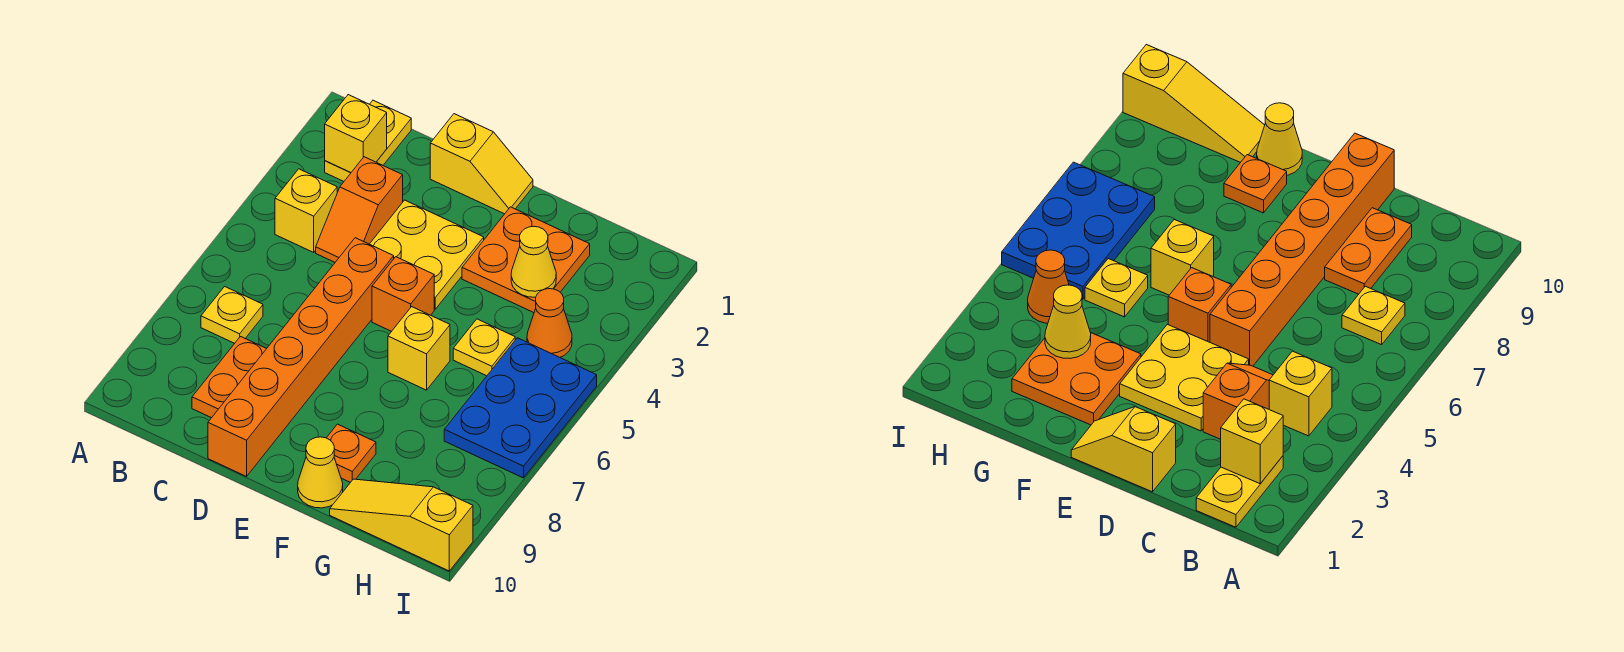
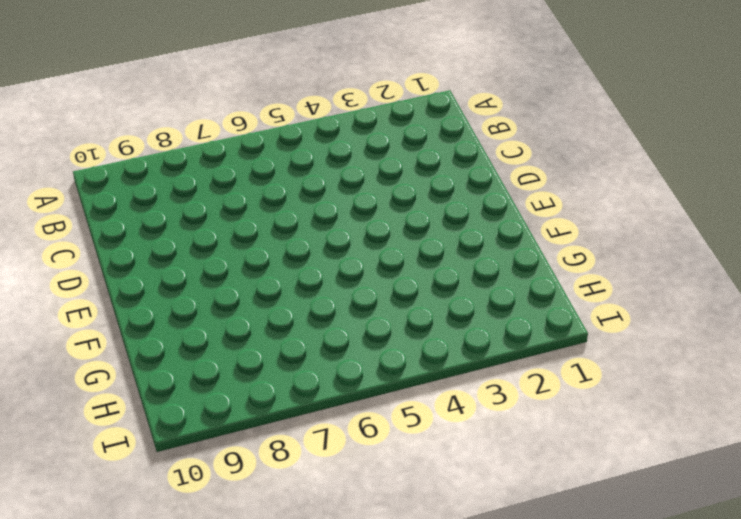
none -> yellow plate B1:B2 level 1
none -> yellow brick B4 level 1
none -> yellow plate B7 level 1

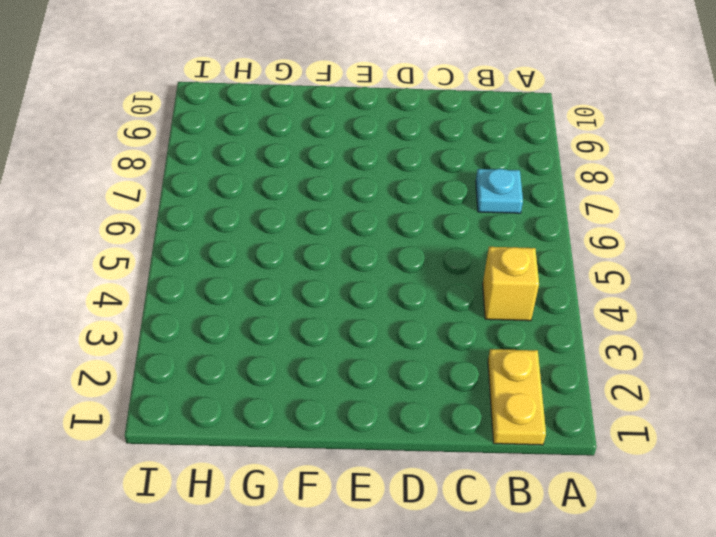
cyan plate B7 level 1 -> yellow plate B7 level 1
none -> orange slope C3:C4 level 1 top 3
none -> orange plate C8:C9 level 1
none -> yellow slope D1:E1 level 1 top D

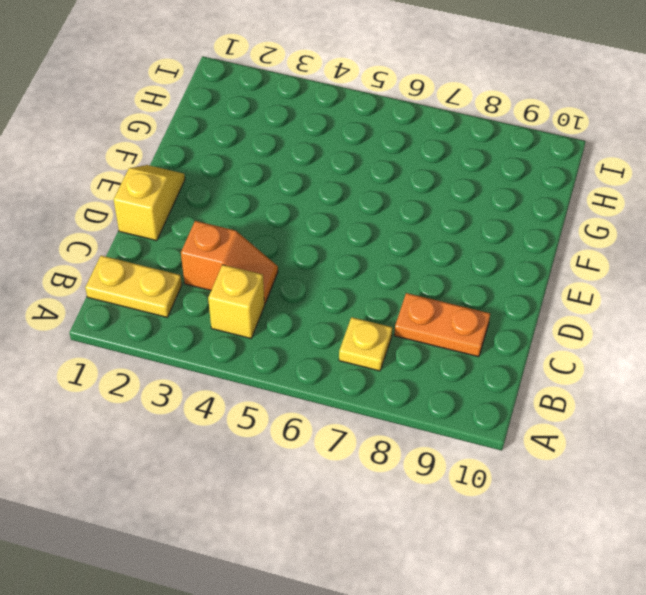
none -> yellow plate D3:E4 level 1
none -> orange brick D5:D10 level 1
none -> orange brick E5 level 1

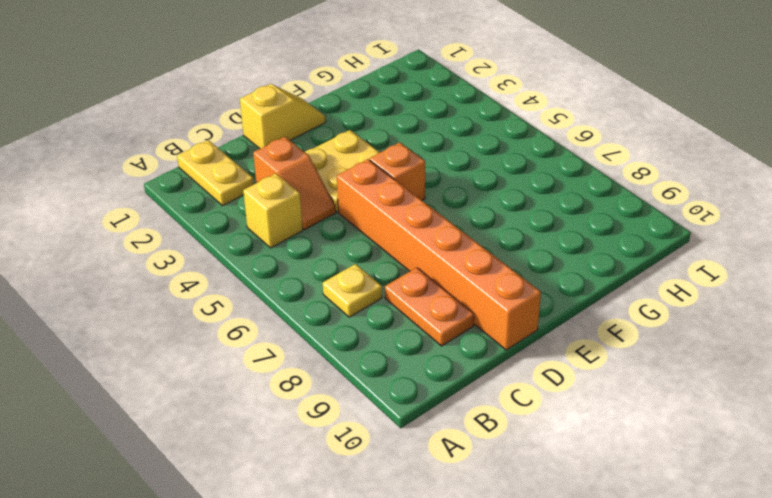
none -> orange plate F2:G3 level 1
none -> yellow brick F6 level 1
none -> orange plate F9 level 1

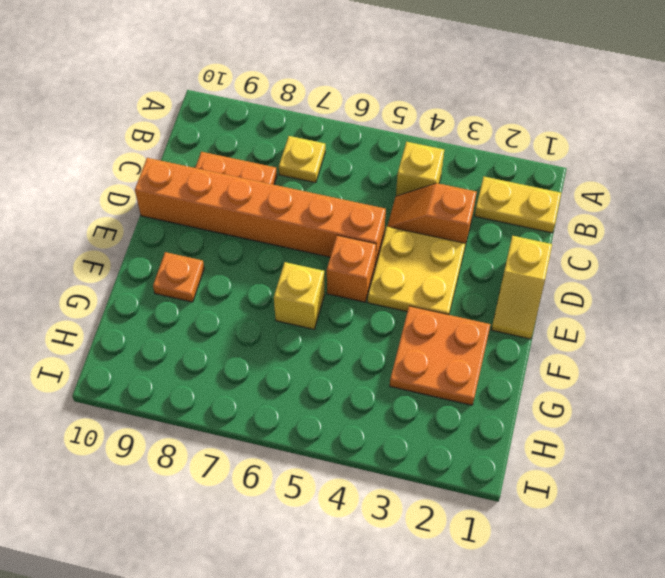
none -> yellow cone F10 level 1
none -> yellow plate G5 level 1
none -> yellow slope G10:I10 level 1 top I

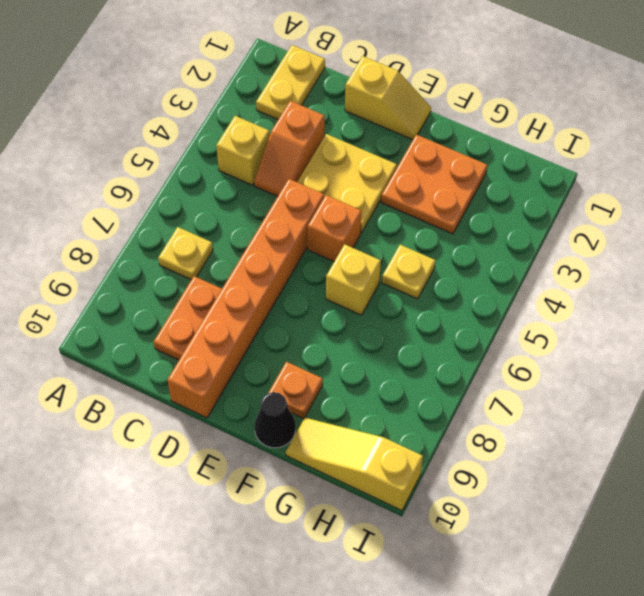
black cone F10 level 1 -> yellow cone F10 level 1
none -> orange cone H4 level 1
none -> blue plate H5:I7 level 1
none -> yellow brick B2 level 2

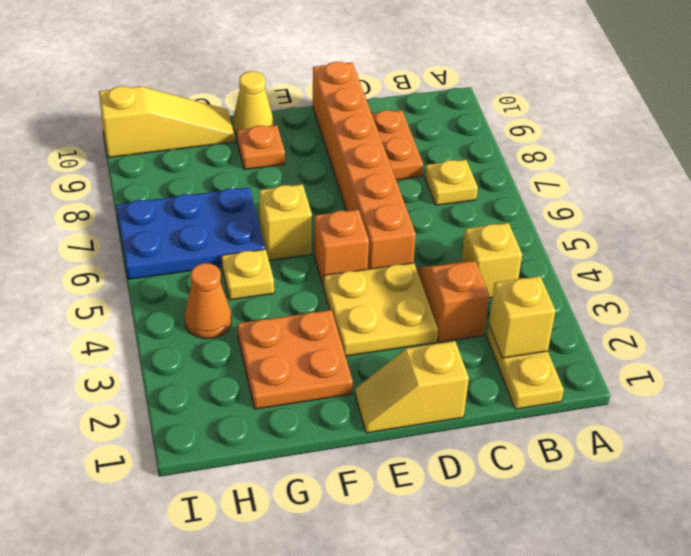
blue plate G6:I7 level 1 -> blue plate H5:I7 level 1
none -> yellow cone G3 level 2

